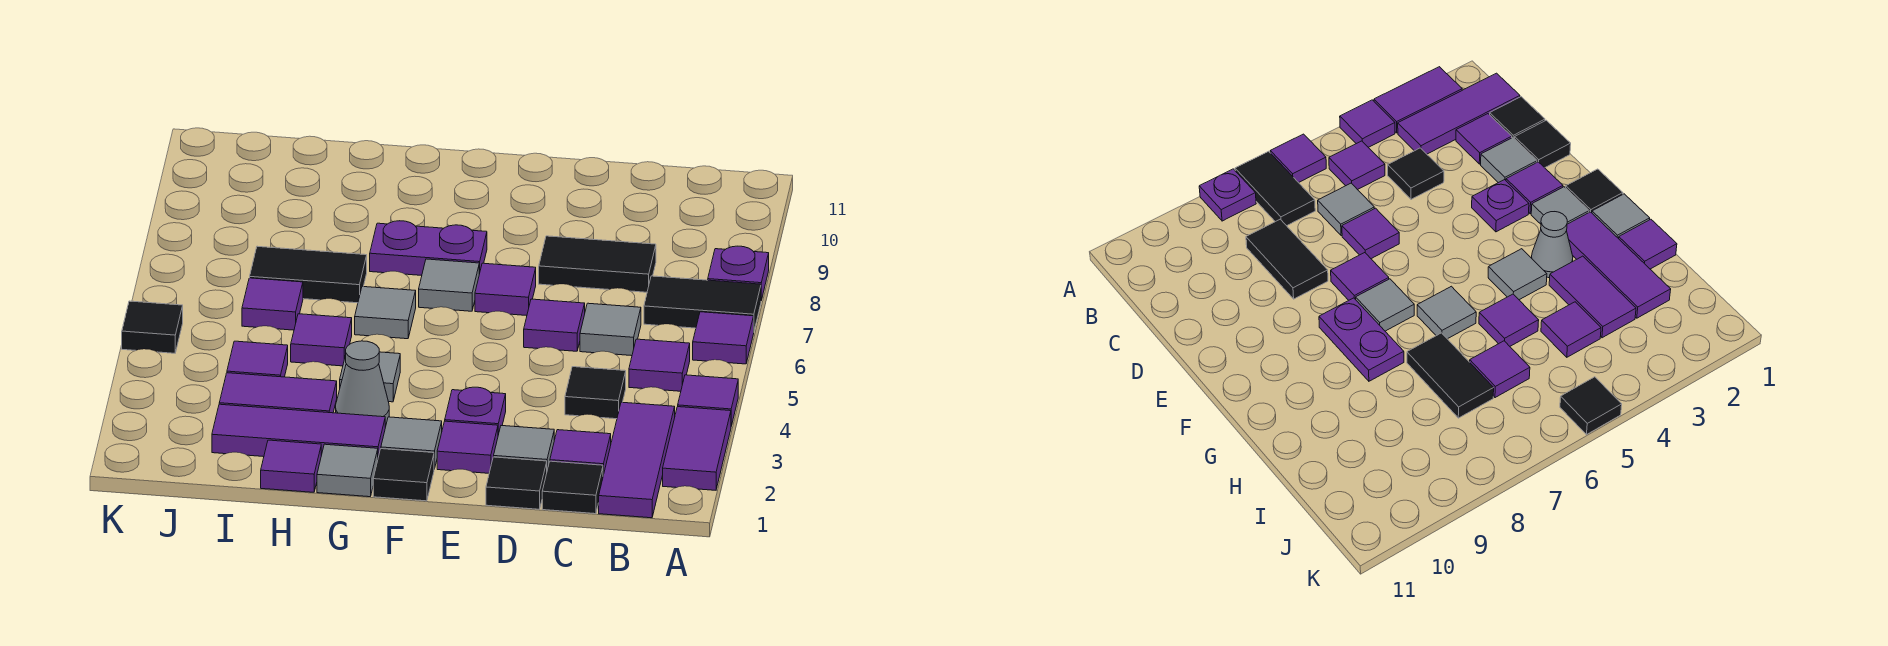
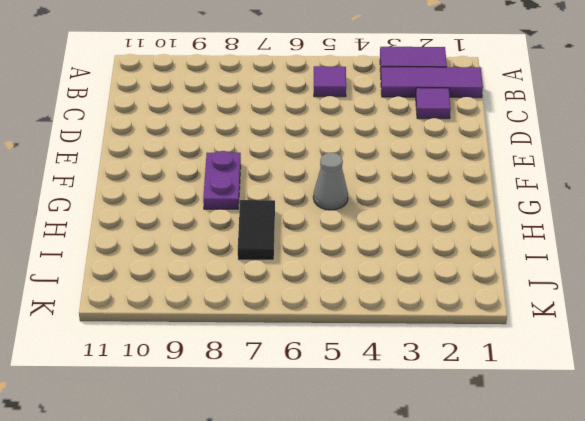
grey cone G5 level 1 -> grey cone G3 level 1
none -> purple tile A4 level 1
none -> purple tile A6 level 1
none -> black tile A7:B7 level 1
none -> purple plate A8 level 1

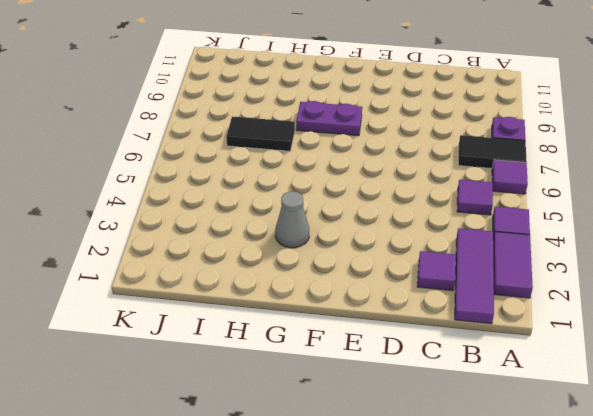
none -> black tile C1 level 1
none -> black tile C4 level 1
none -> grey tile C6 level 1
none -> black tile C8:D8 level 1

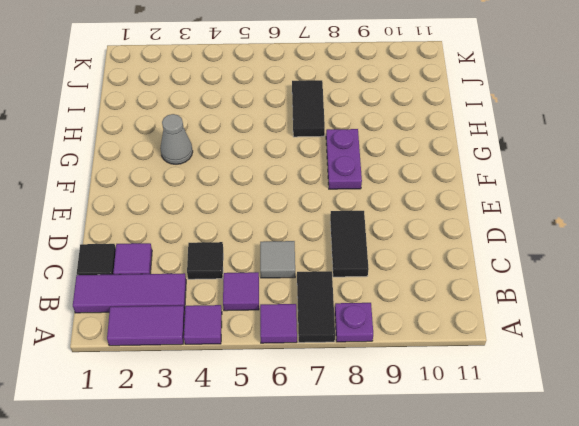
none -> black tile D1 level 1
none -> grey tile D2 level 1
none -> purple tile D6 level 1
none -> purple tile E2 level 1

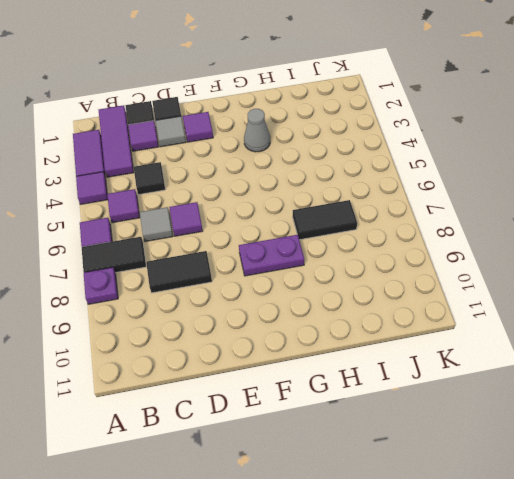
none -> purple plate E3 level 1
none -> purple tile E7 level 1
none -> black tile F1 level 1
none -> grey tile F2 level 1

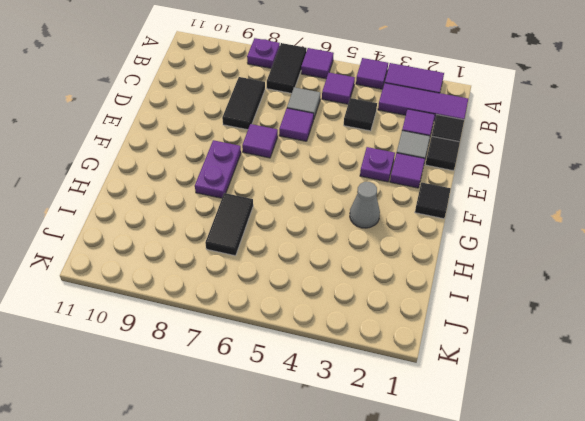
none -> grey tile F2 level 1
none -> grey tile F7 level 1
none -> grey tile G1 level 1
none -> purple tile G2:I2 level 1

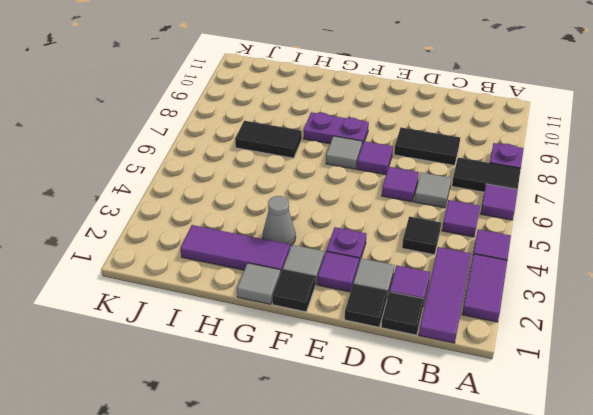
none -> grey tile G4 level 1
none -> grey tile G6 level 1
none -> purple tile H1 level 1
none -> purple tile H3:I3 level 1

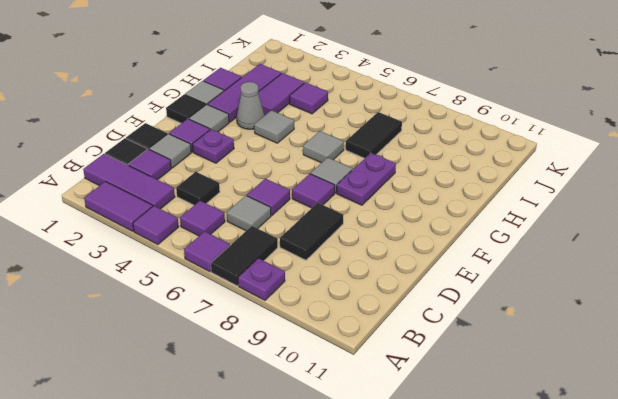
none -> purple tile H5 level 1
none -> purple tile I6 level 1
none -> black tile K5 level 1

